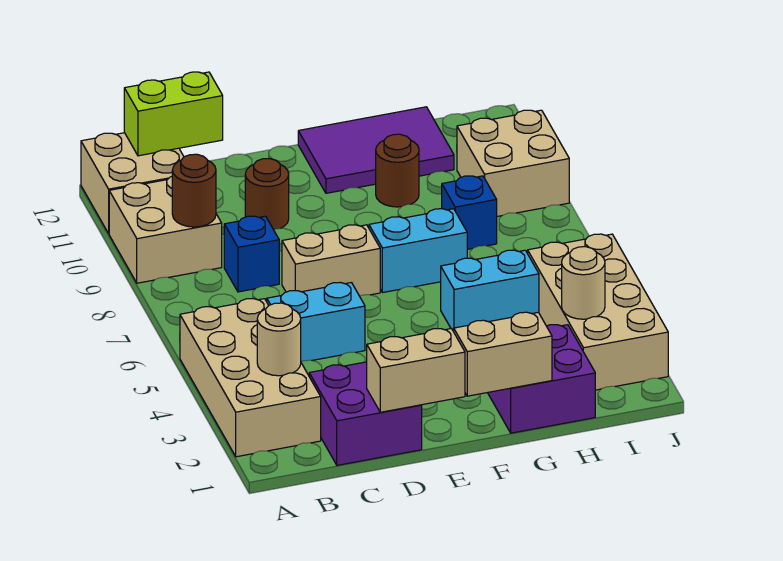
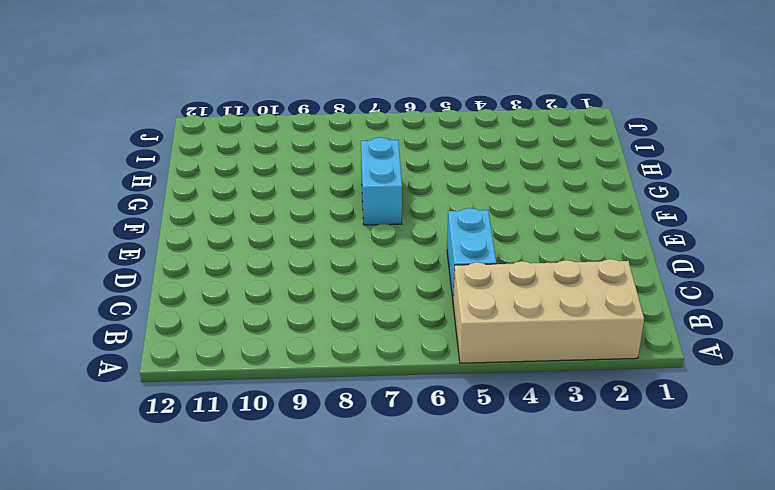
none -> tan brick A9:B10 level 1
none -> tan brick A11:B12 level 1
none -> purple brick C1:D2 level 1

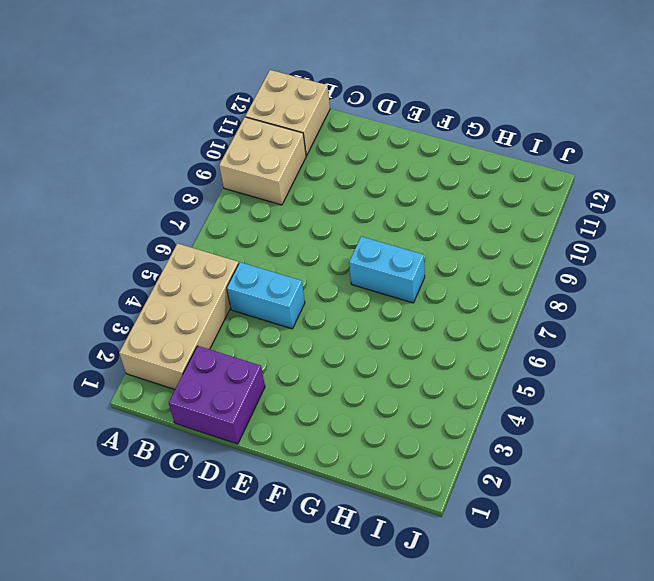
none -> blue brick C8 level 1
none -> tan brick D7:E7 level 1
none -> brown round brick D10 level 1

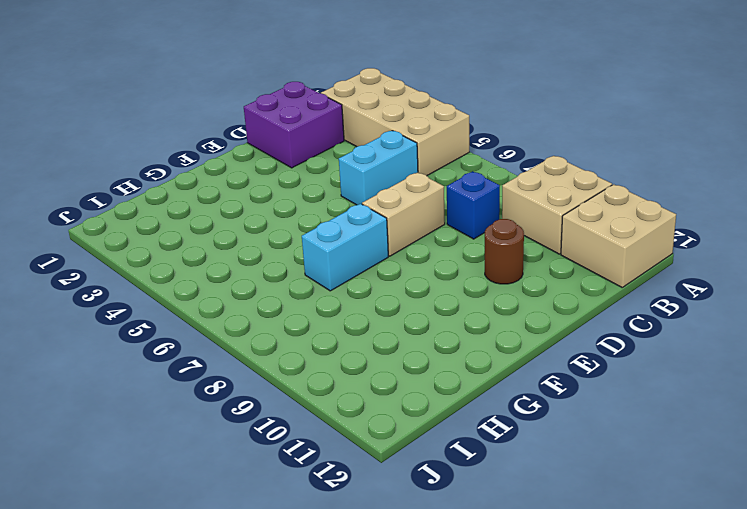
none -> purple tile F11:H12 level 1
none -> purple brick G1:H2 level 1
none -> cyan brick G5:H5 level 1

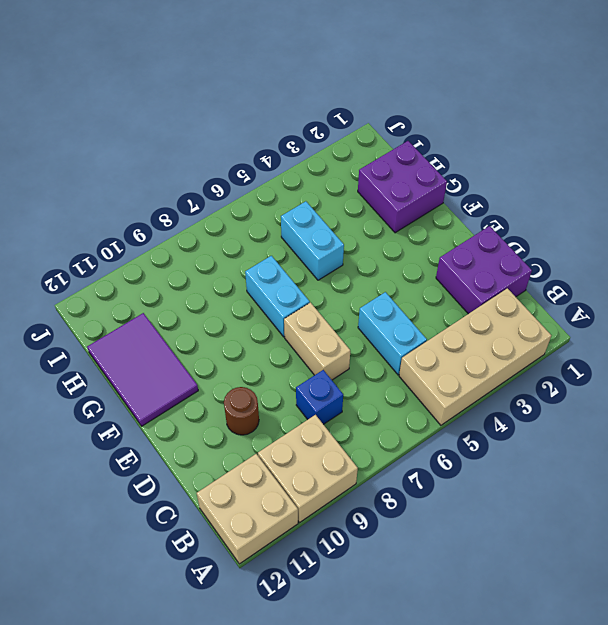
none -> brown round brick G10 level 1
none -> blue brick H8 level 1
none -> tan brick I2:J5 level 1

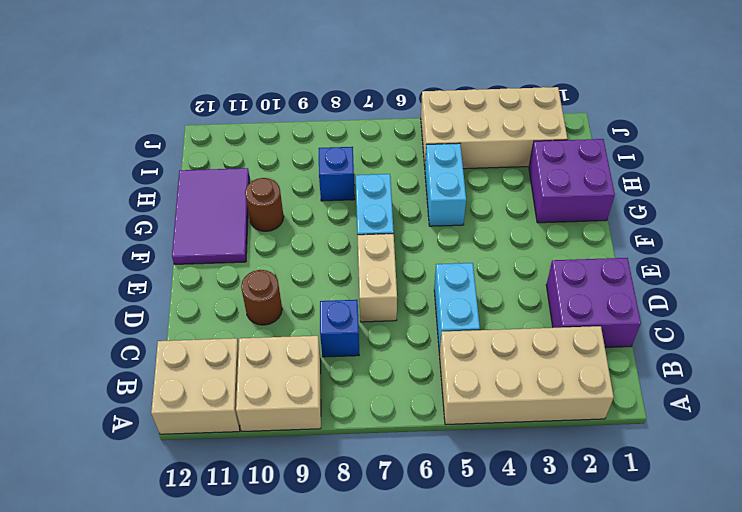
none -> tan brick I9:J10 level 1
none -> tan round brick B3 level 2
none -> brown round brick B9 level 2

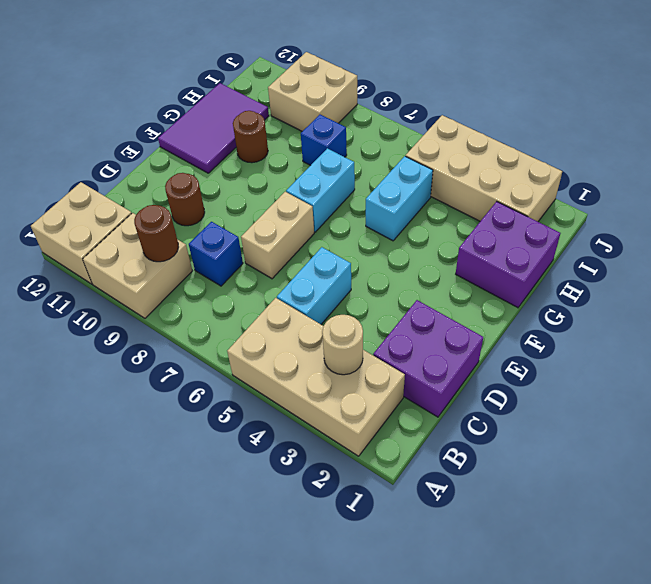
none -> lime brick B12:C12 level 2
none -> tan brick D1:E1 level 2
none -> tan brick F1:G1 level 2

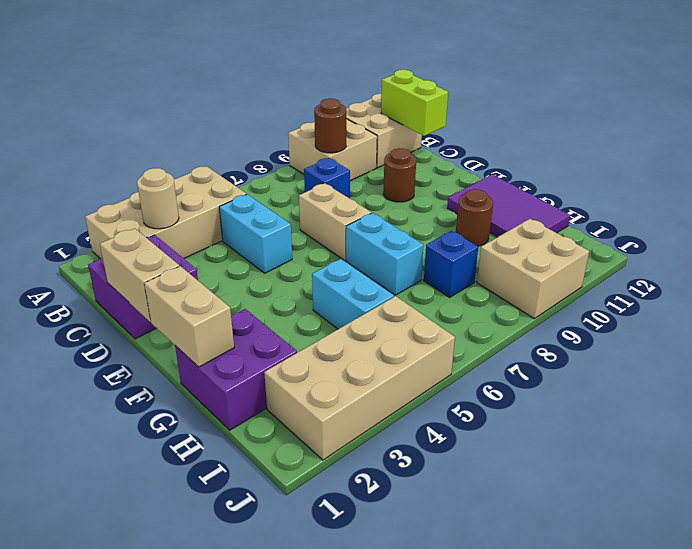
none -> tan round brick I3 level 2

